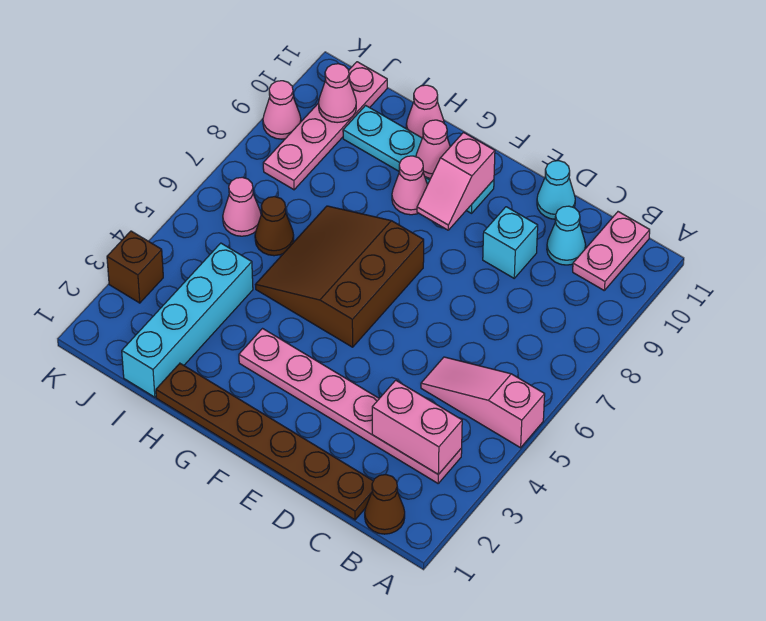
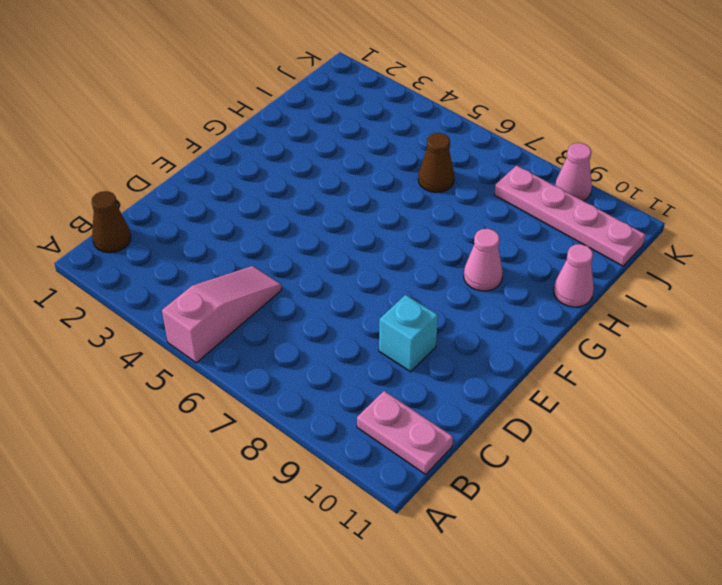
none -> pink plate B3:G3 level 1
none -> brown plate C1:H1 level 1
none -> cyan cone C10 level 1

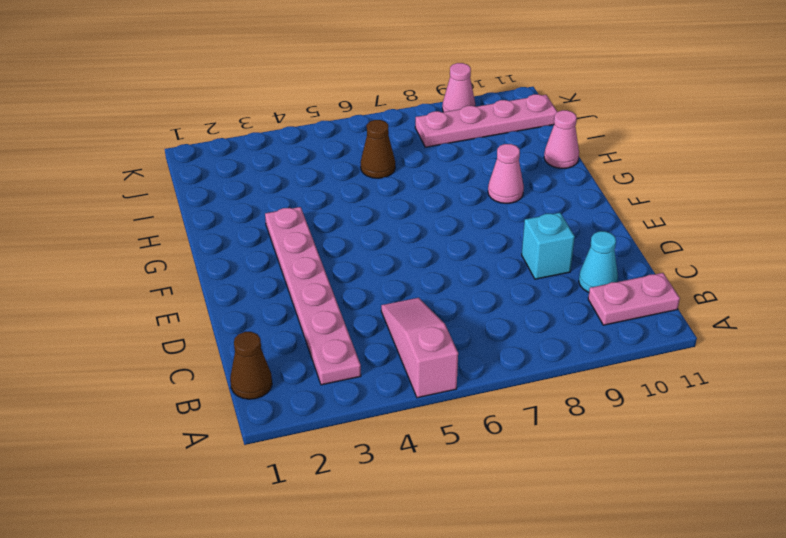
none -> brown plate C1:H1 level 1
none -> cyan cone D11 level 1
none -> brown slope F5:H7 level 1 top F

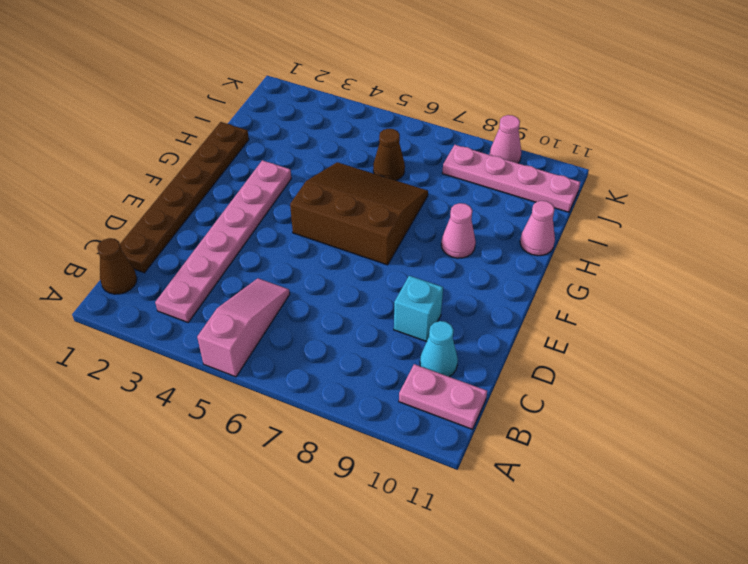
none -> cyan cone D11 level 1
none -> cyan plate F10:I10 level 1
none -> cyan brick I1:I4 level 1

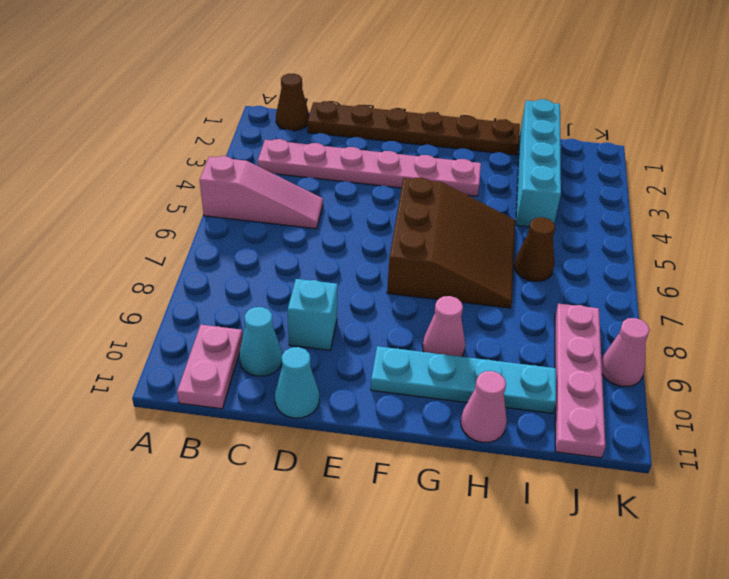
none -> pink cone J6 level 1
none -> brown brick K3 level 1
none -> pink brick B3:C3 level 2

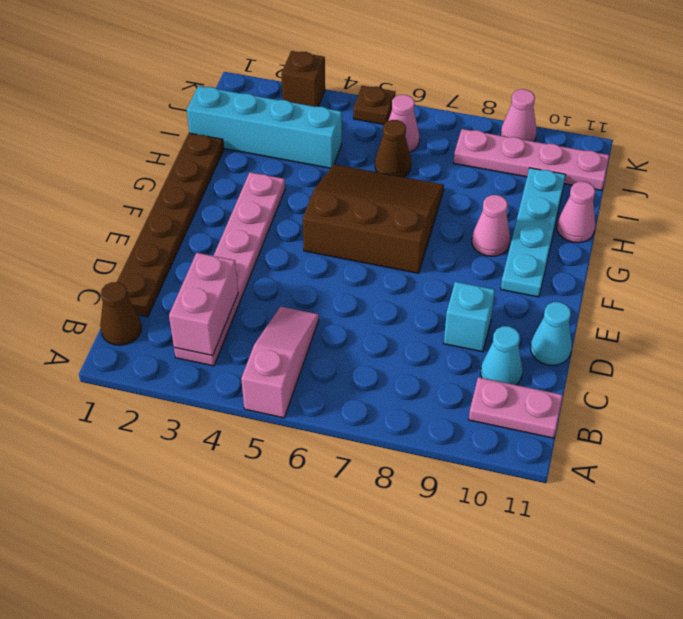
brown plate K5 level 1 -> none
none -> pink slope F9:F10 level 2 top 10
none -> pink cone G10 level 2
none -> pink cone J10 level 2

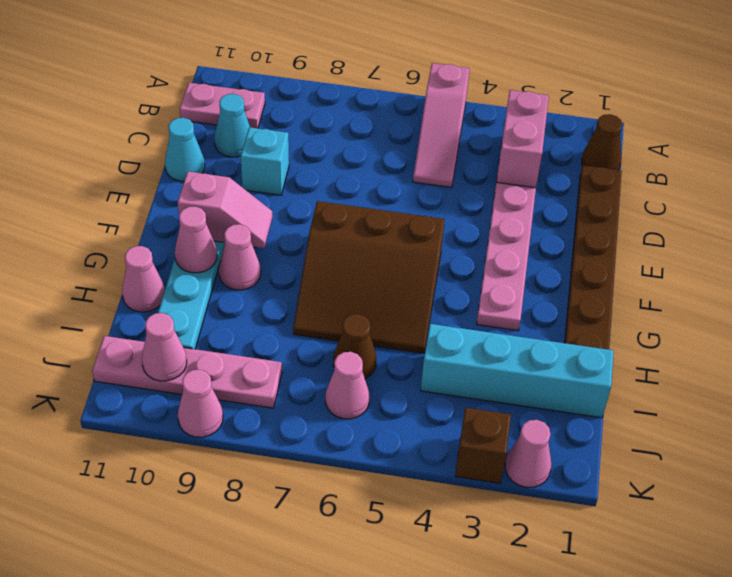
pink cone K2 level 1 -> none

